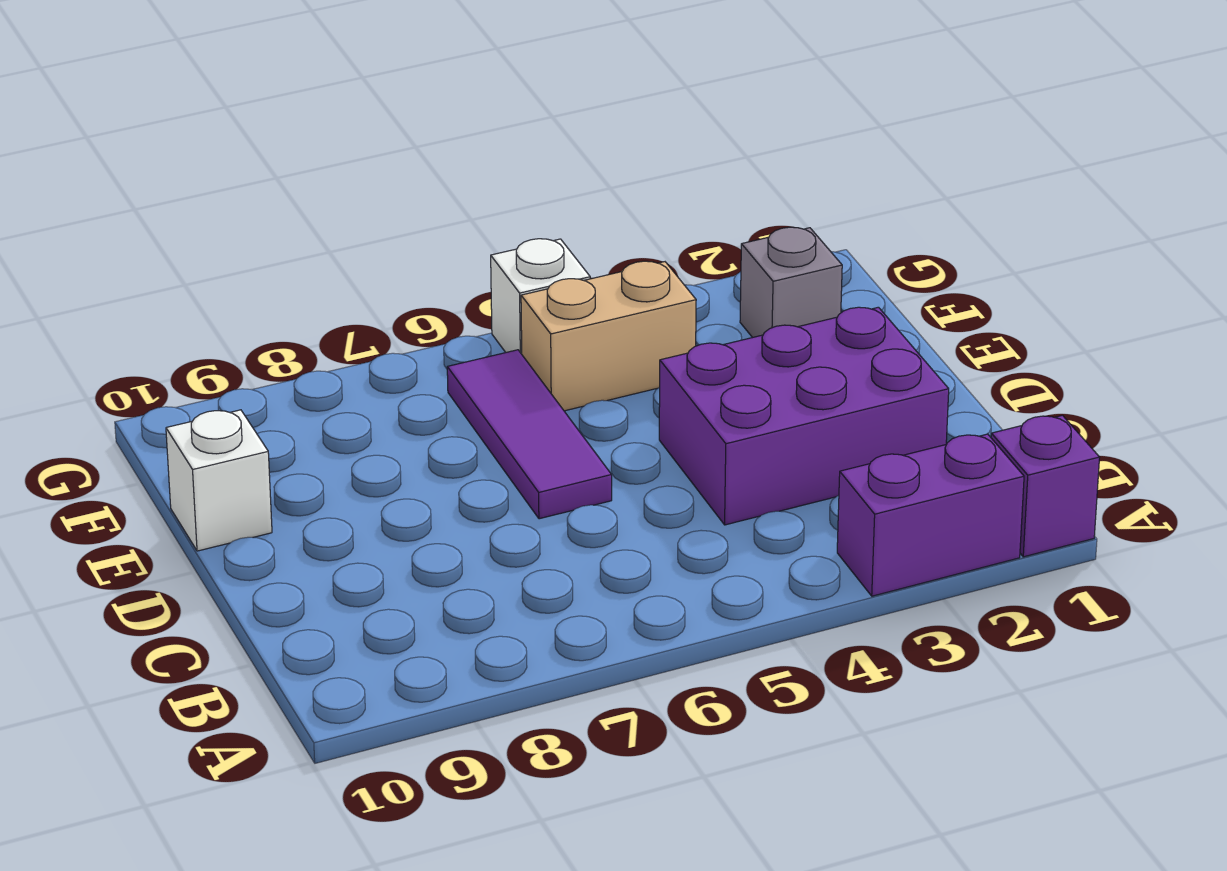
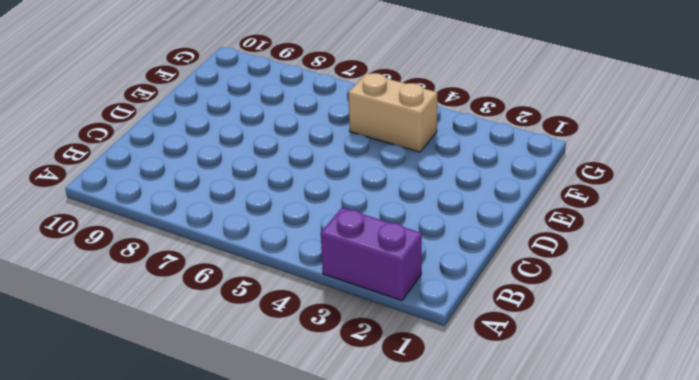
none -> purple brick A1 level 1
none -> purple brick C2:D4 level 1

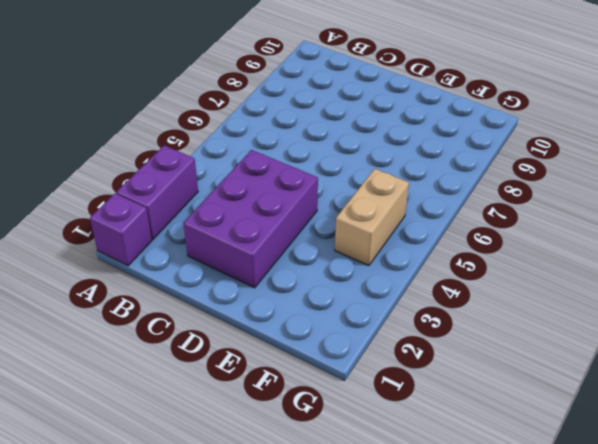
none -> purple tile D6:F6 level 1
none -> white brick E10 level 1

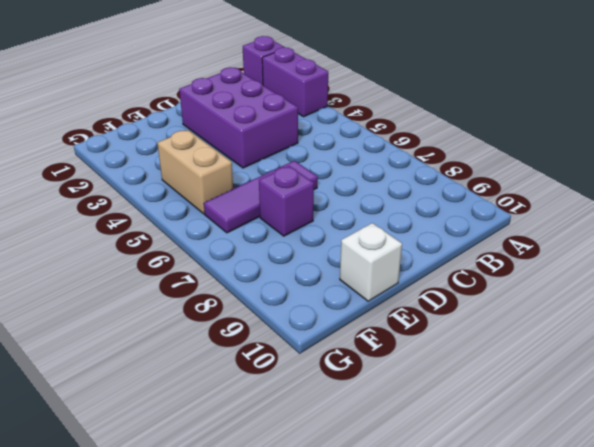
purple brick E7 level 1 -> none
none -> grey brick F2 level 1
none -> white brick G5 level 1

